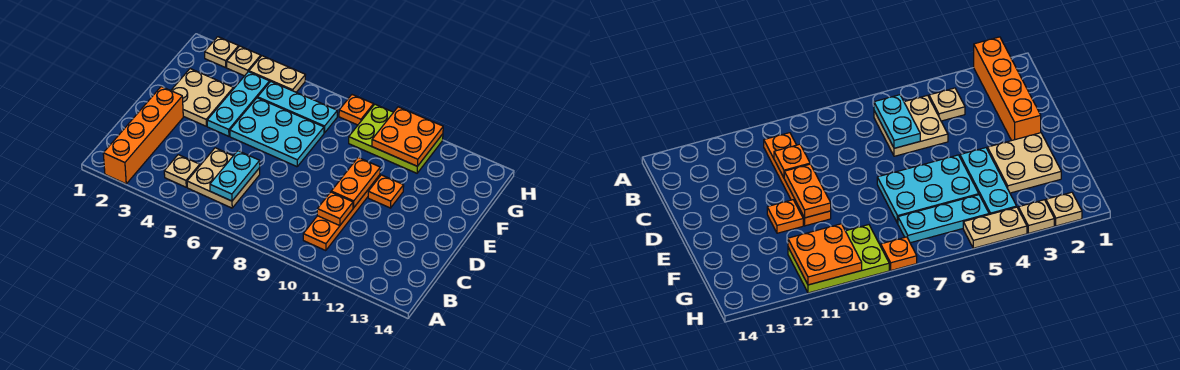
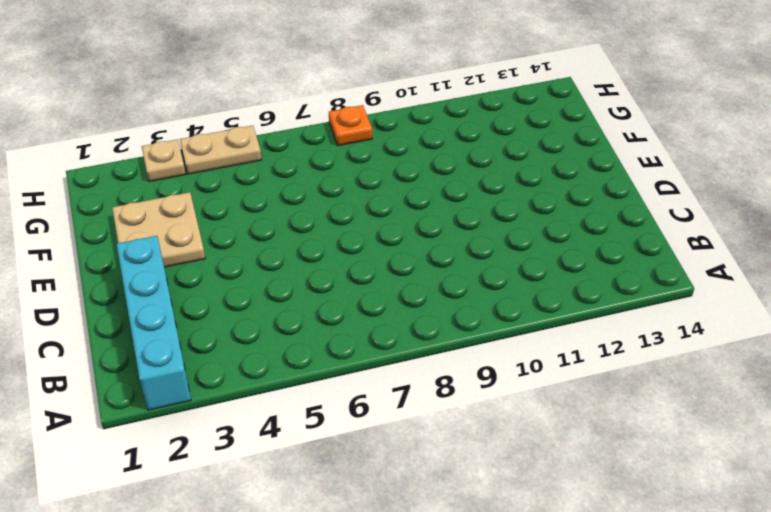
cyan brick A2:D2 level 1 -> orange brick A2:D2 level 1
none -> tan plate B4 level 1
none -> tan plate B5:C6 level 1
none -> orange plate B10:E10 level 1

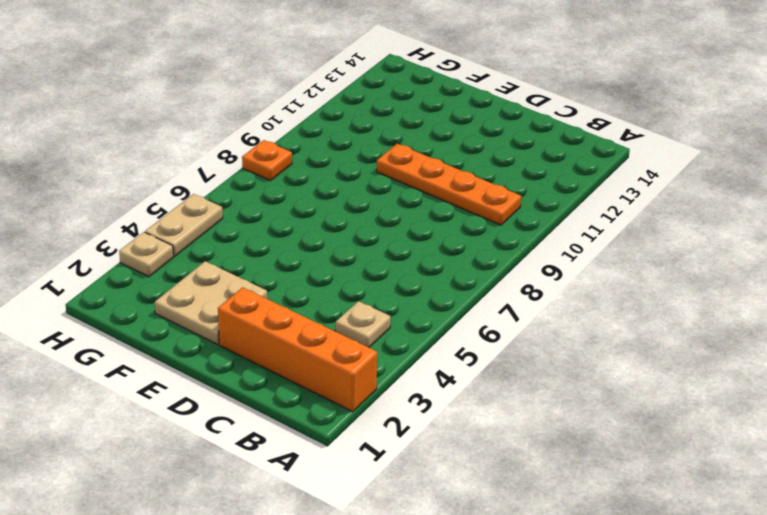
none -> tan plate B5:C6 level 1
none -> cyan plate E4:G4 level 1
none -> cyan plate E5:F7 level 1

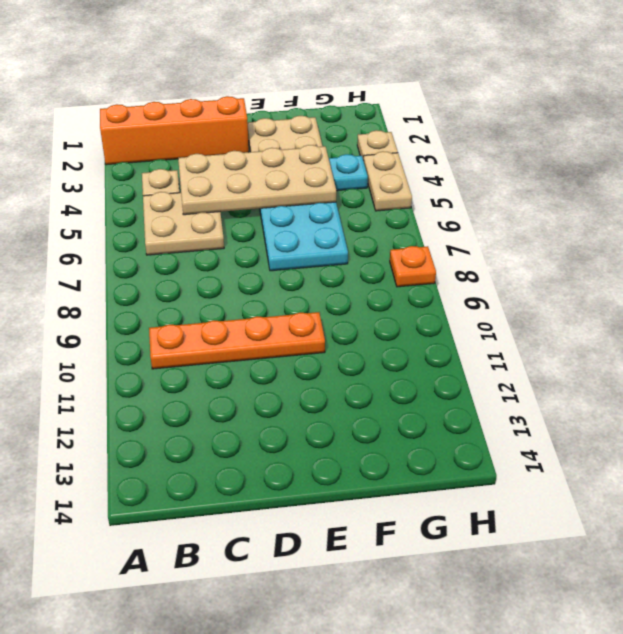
tan plate C4:F5 level 2 -> none
none -> orange plate E11 level 1
none -> cyan plate G5:G7 level 1
none -> lime plate G9:H11 level 1

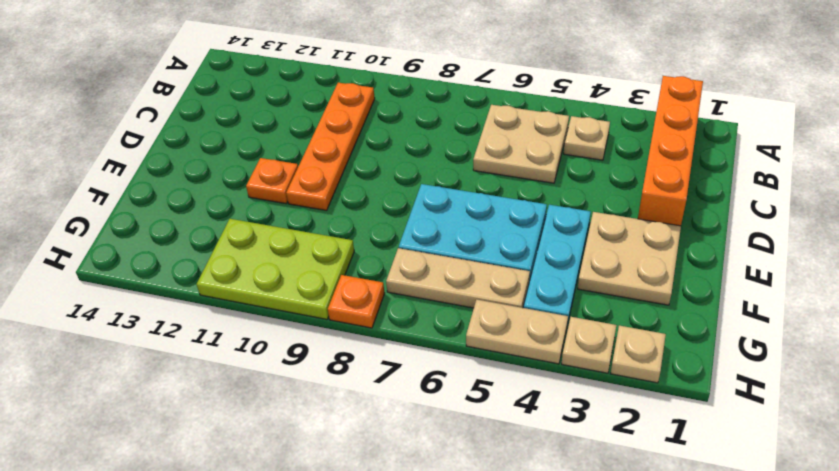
tan plate G5:G7 level 1 -> cyan plate G5:G7 level 1
none -> cyan plate B6:C6 level 2
none -> orange plate C10 level 2
none -> orange plate D10:E10 level 2

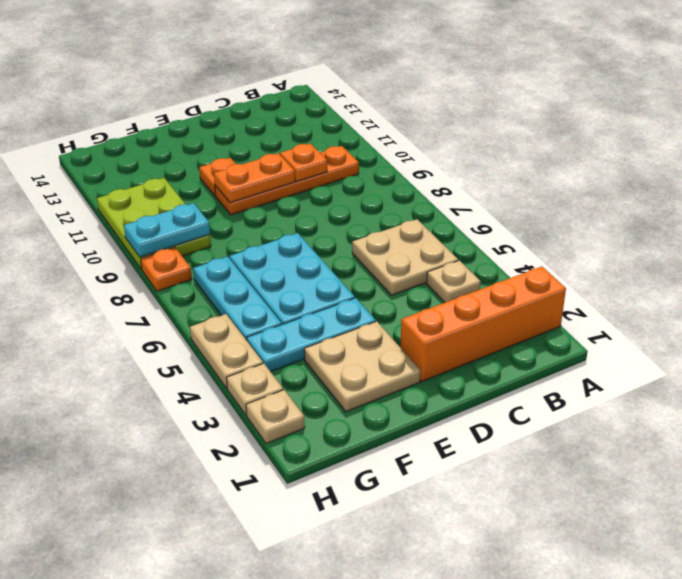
cyan plate G9:H9 level 2 -> cyan plate B6:C6 level 2
none -> orange plate G10:H11 level 2

